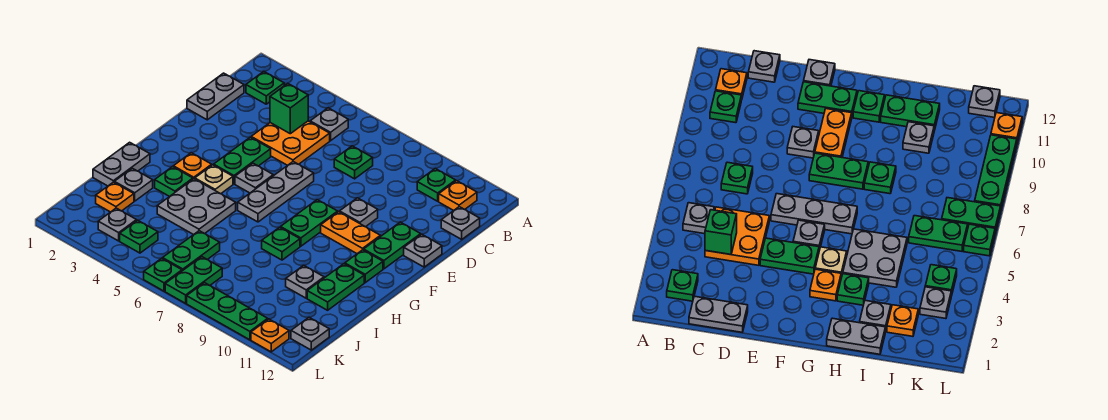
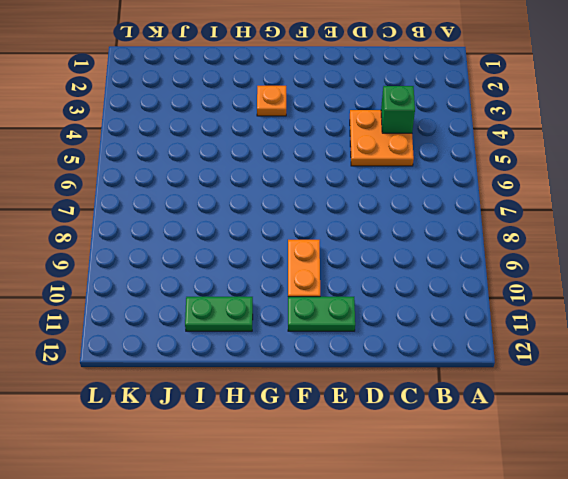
none -> green plate B2 level 1
none -> grey plate B5 level 1
none -> green plate B10 level 1
none -> orange plate B11 level 1

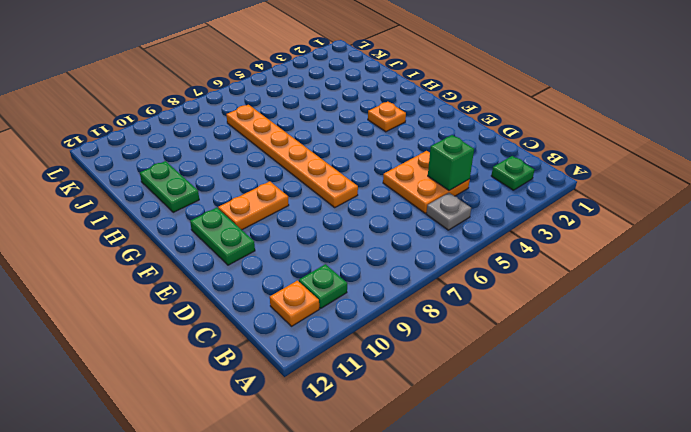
orange plate E7:J7 level 1 -> none
none -> grey plate C1:D1 level 1
none -> green plate C7 level 1
none -> grey plate C12 level 1
none -> green plate E4:F4 level 1

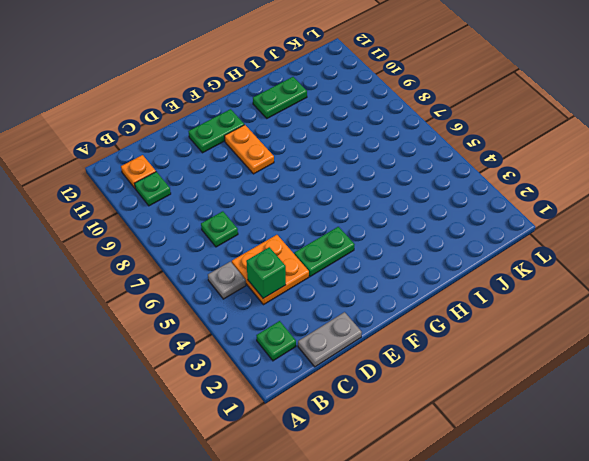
none -> grey plate C12 level 1
none -> grey plate E6:G6 level 1
none -> grey plate E9 level 1
none -> grey plate E12 level 1

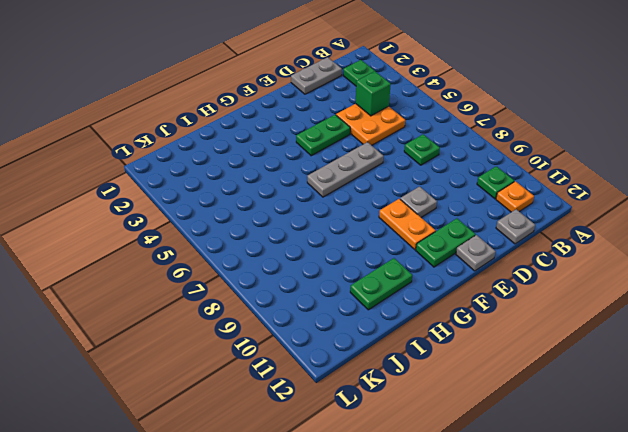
none -> grey plate B5 level 1
none -> grey plate F5 level 1
none -> green plate F8:G8 level 1
none -> orange plate G3 level 1

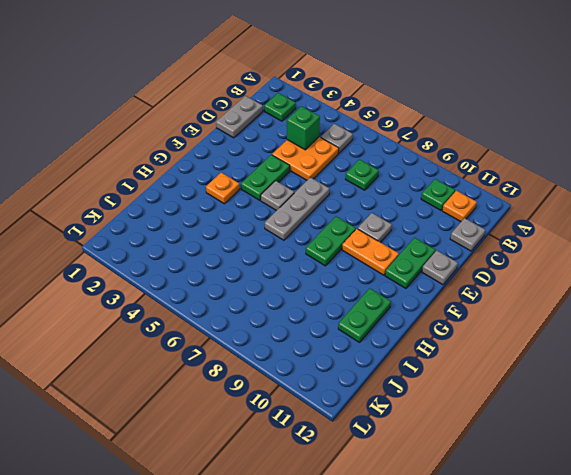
none -> tan plate G4 level 1
none -> green plate G11 level 1
none -> grey plate H1:I1 level 1
none -> green plate H3 level 1

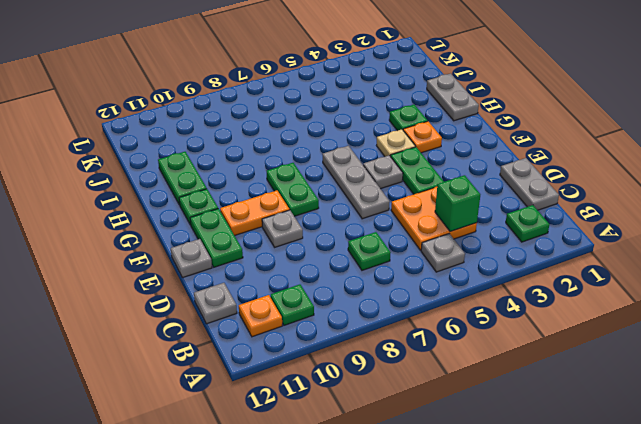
none -> grey plate H4:I5 level 1
none -> green plate H8 level 1
none -> grey plate I2 level 1
none -> grey plate I10 level 1

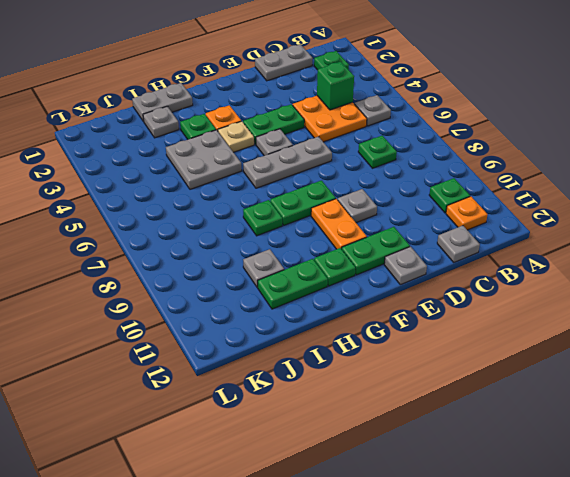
none -> orange plate J2 level 1
none -> green plate J6:K6 level 1
none -> grey plate K3 level 1
none -> green plate K4 level 1

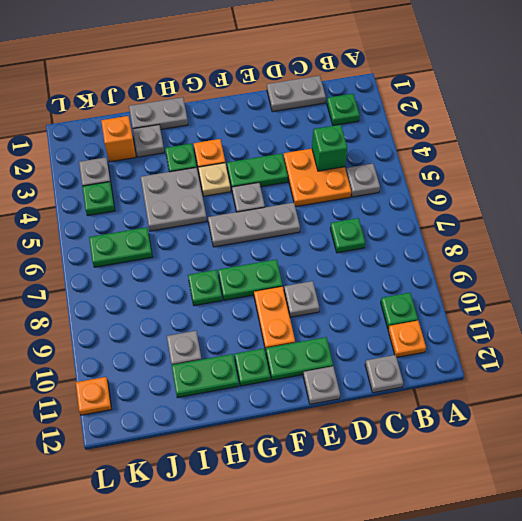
orange brick J2 level 1 -> orange plate J2 level 1
none -> green plate K7:L7 level 1
none -> grey plate K12 level 1
none -> green plate L6 level 1
none -> green plate L8:L10 level 1

